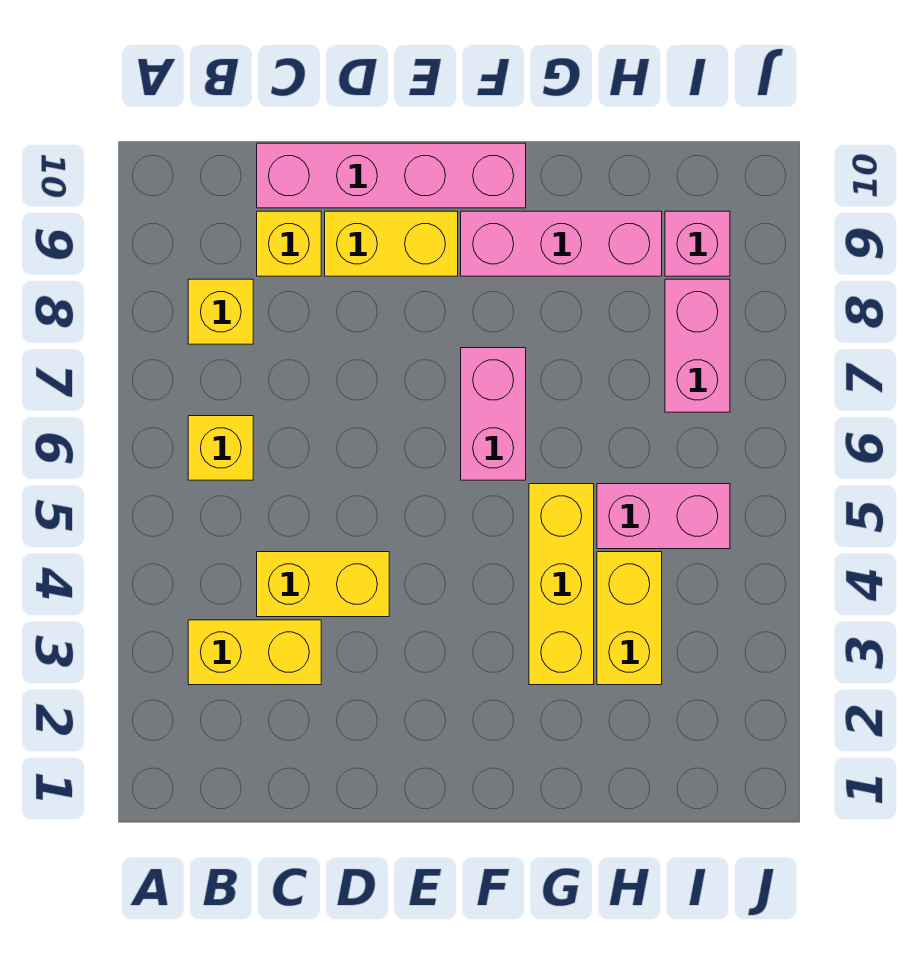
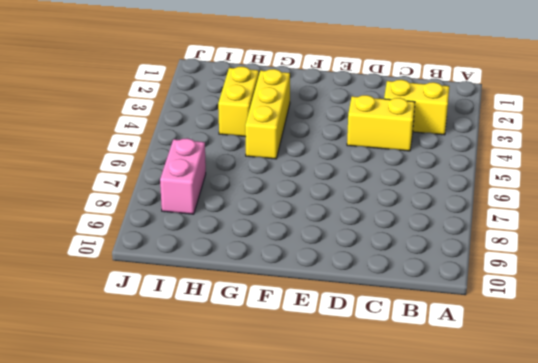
none -> yellow brick B6 level 1
none -> yellow brick B8 level 1
none -> yellow brick C9 level 1

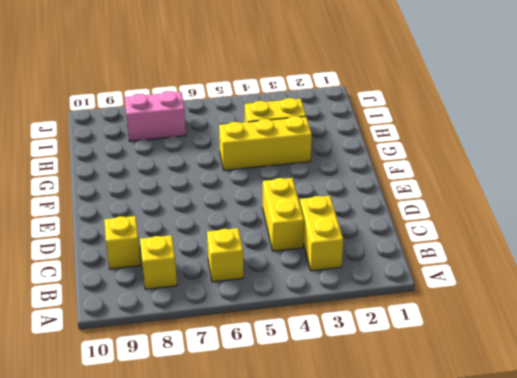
none -> pink brick C10:F10 level 1
none -> yellow brick D9:E9 level 1
none -> pink brick F6:F7 level 1

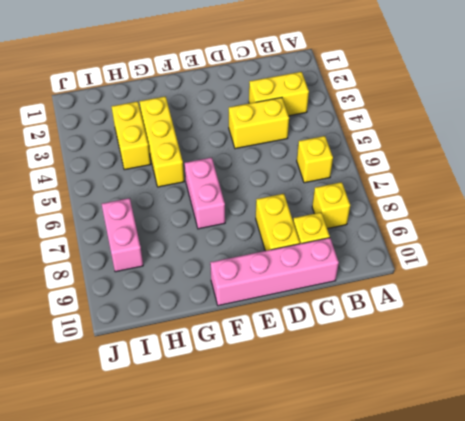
yellow brick D8:D9 level 1 -> yellow brick D9:E9 level 1
none -> pink brick F9:H9 level 1
none -> pink brick H5:I5 level 1
none -> pink brick I9 level 1

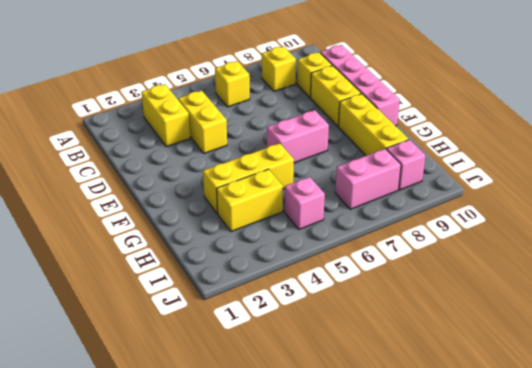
yellow brick F9:H9 level 1 -> pink brick F9:H9 level 1
pink brick I5 level 1 -> pink brick H5:I5 level 1

